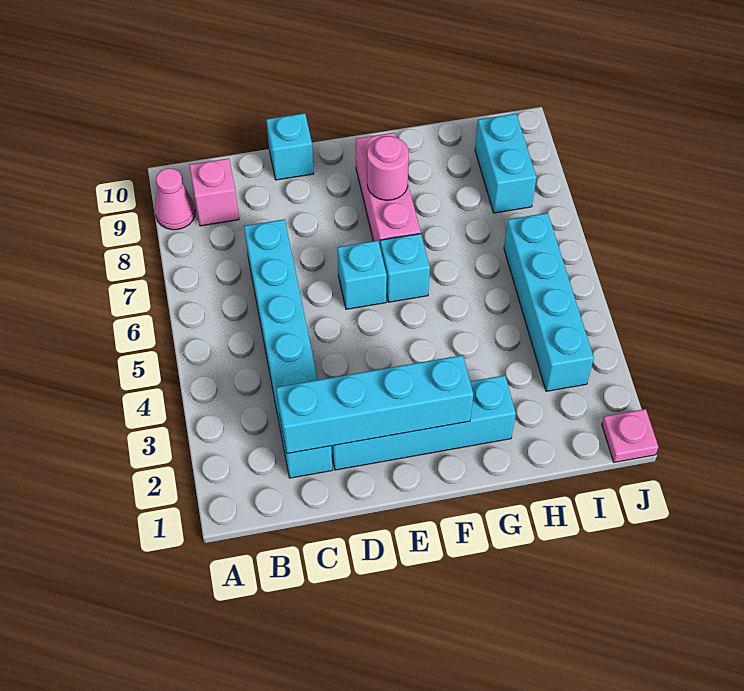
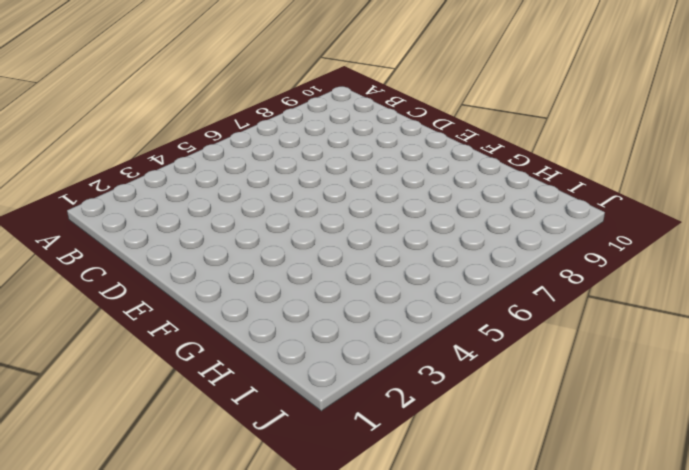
none -> pink cone A9 level 1
none -> pink brick B9 level 1
none -> cyan brick C2:C7 level 1

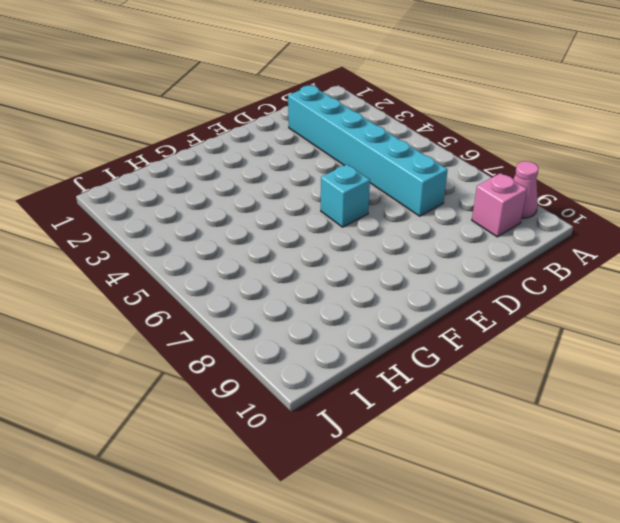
none -> cyan brick D2:G2 level 1
none -> cyan brick D10 level 1
none -> cyan brick F6 level 1

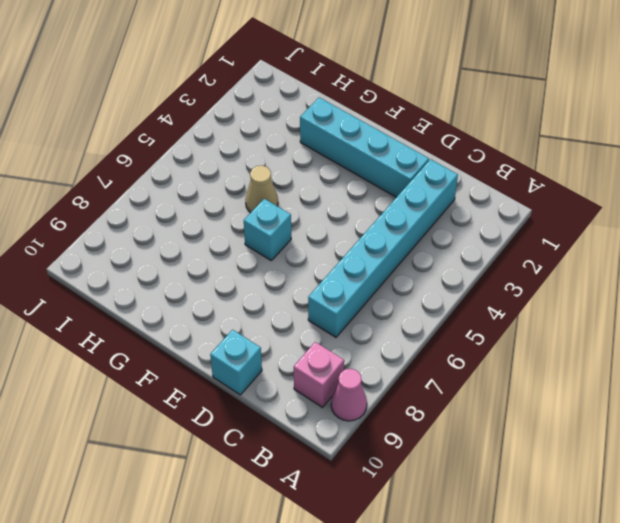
tan cone G5 level 1 -> none
none -> cyan brick E6 level 1
none -> pink brick F7:F9 level 1
none -> cyan brick I3:I6 level 1

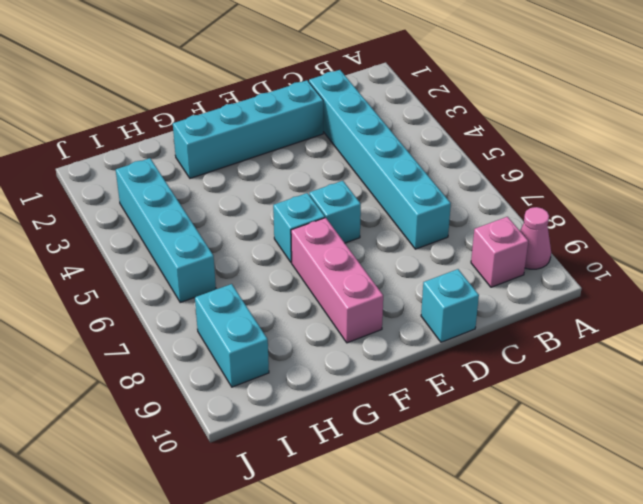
none -> pink plate J1 level 1
none -> cyan brick C2:F2 level 2
none -> pink round brick F8 level 2

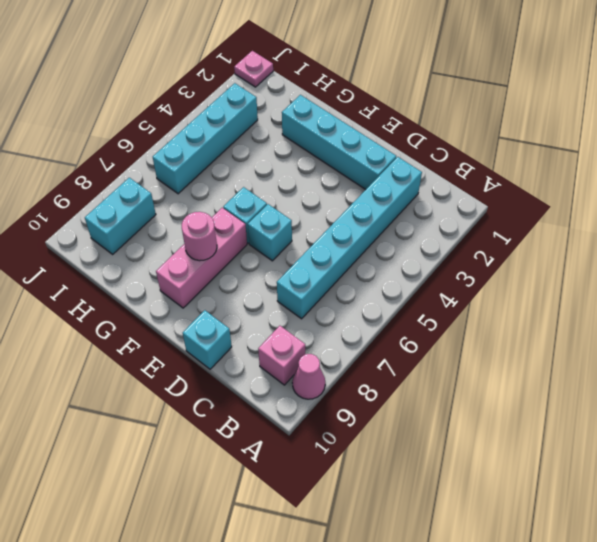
none -> cyan brick C2:F2 level 2

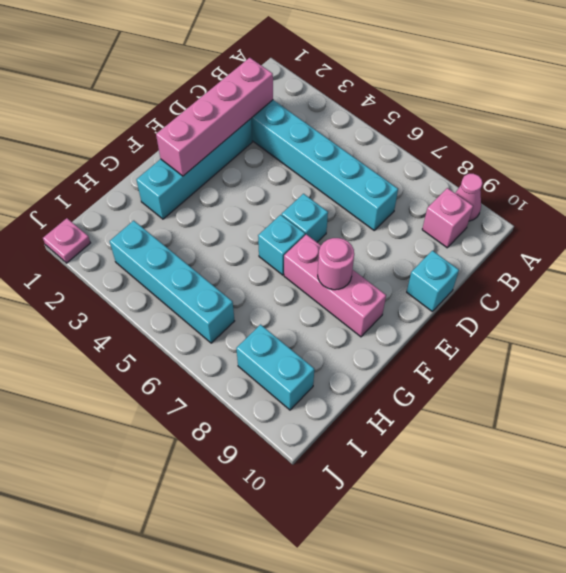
pink brick C2:F2 level 2 -> cyan brick C2:F2 level 2

